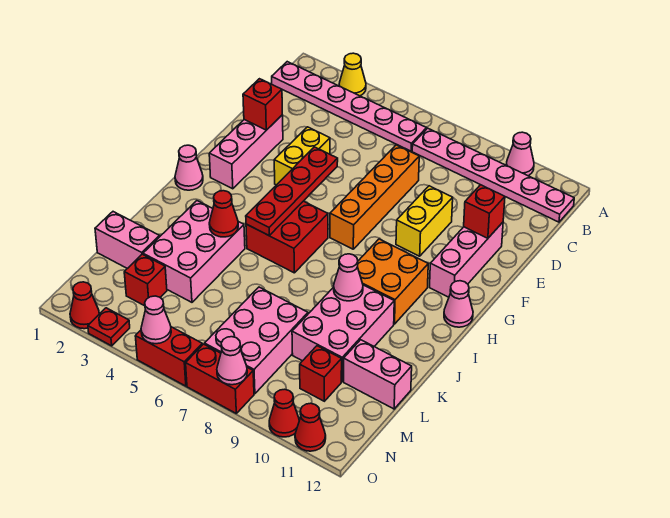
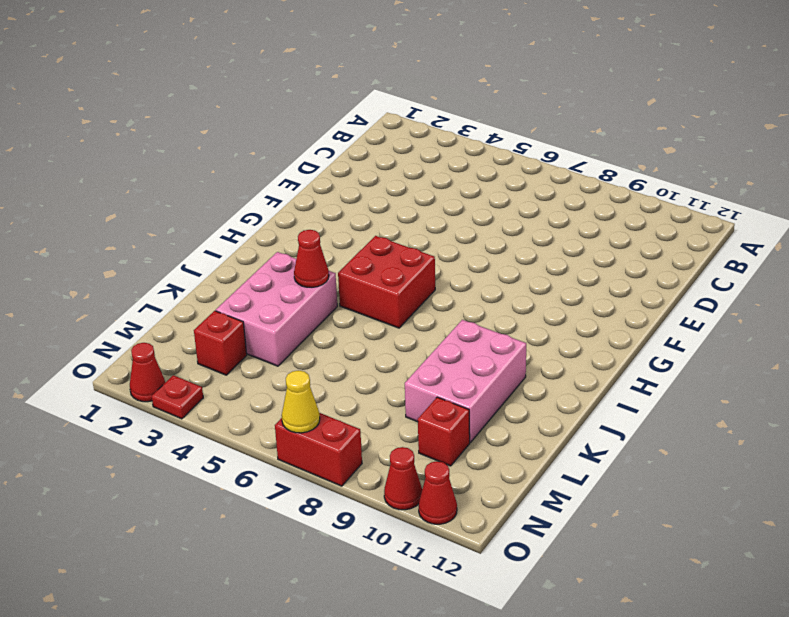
yellow cone O7 level 2 -> yellow cone A3 level 1
none -> pink cone A10 level 1
none -> pink plate B1:B6 level 1
none -> pink plate B7:B12 level 1
none -> orange brick D7:G7 level 1

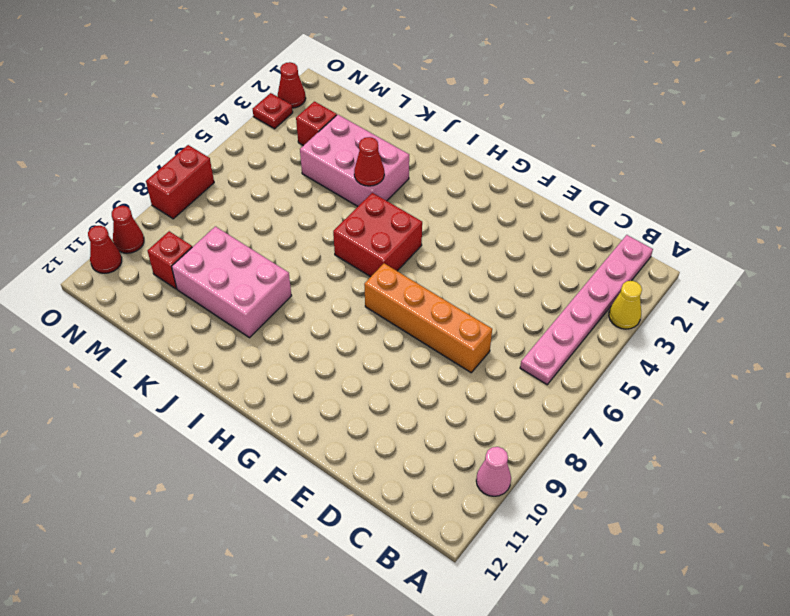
none -> pink plate B7:B12 level 1
none -> pink brick E2:G2 level 1
none -> yellow brick E4:F4 level 1
none -> yellow brick E9:F9 level 1

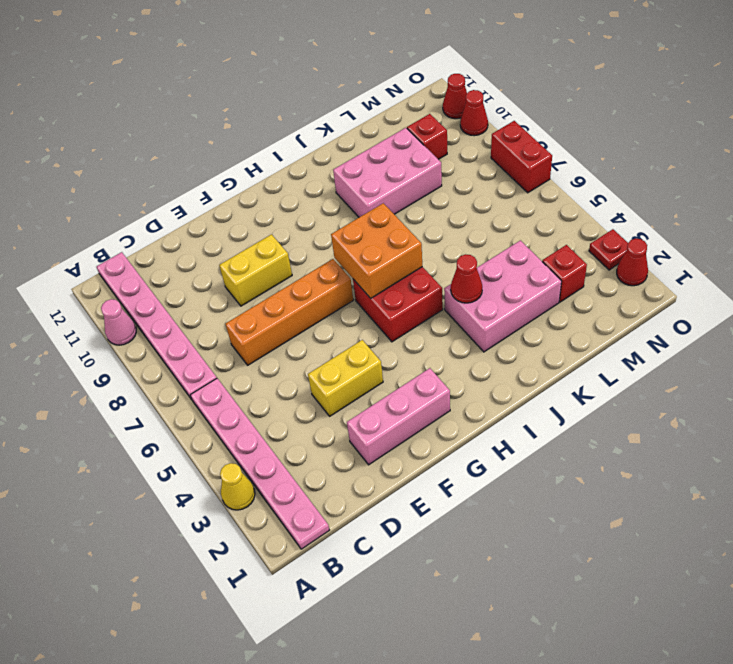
orange brick H6:I7 level 2 -> orange brick H9:I10 level 1
none -> pink brick E11:G11 level 1
none -> pink cone H1 level 1
none -> pink cone H12 level 1
none -> pink brick L1:L2 level 1

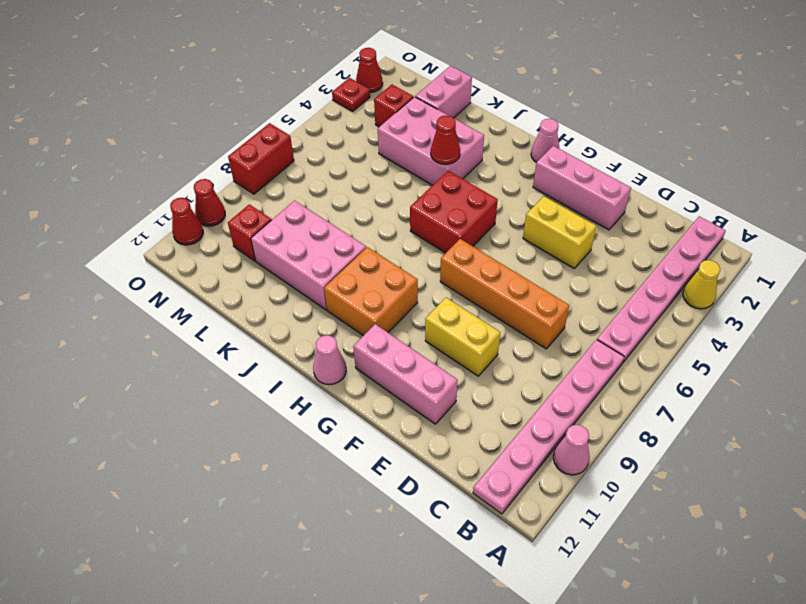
none -> pink brick L7:N8 level 1
none -> pink brick L11:L12 level 1
none -> red brick O5:O6 level 1
none -> red brick E2 level 2

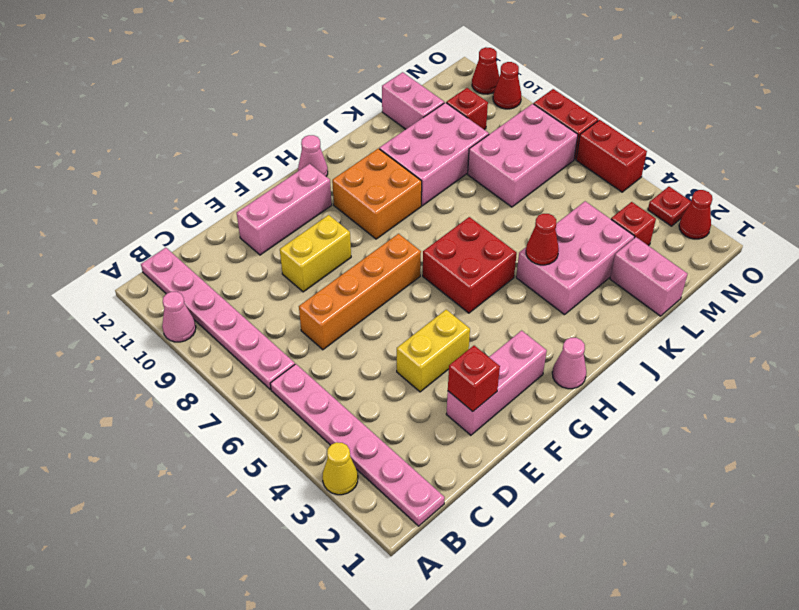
none -> red brick E11 level 2
none -> red plate F5:I5 level 2
none -> pink cone J9 level 2
none -> pink cone O5 level 2

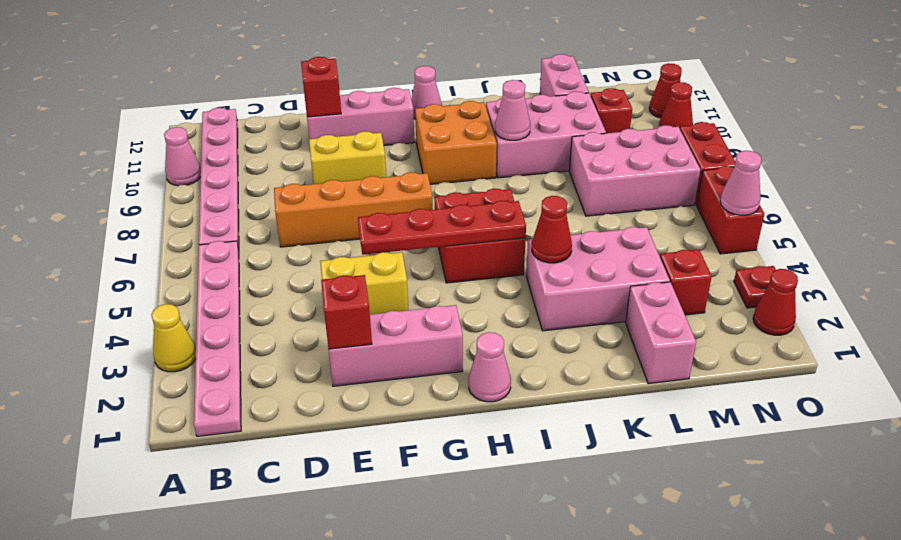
none -> pink cone O8 level 2

